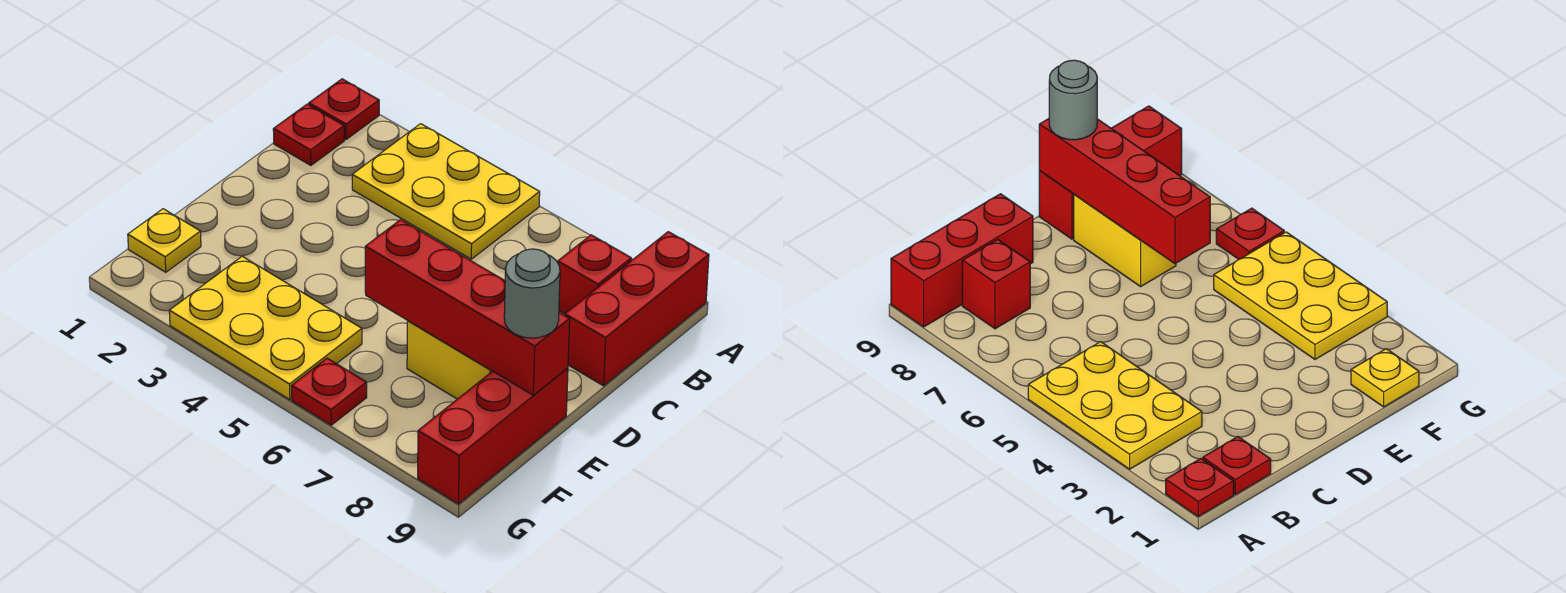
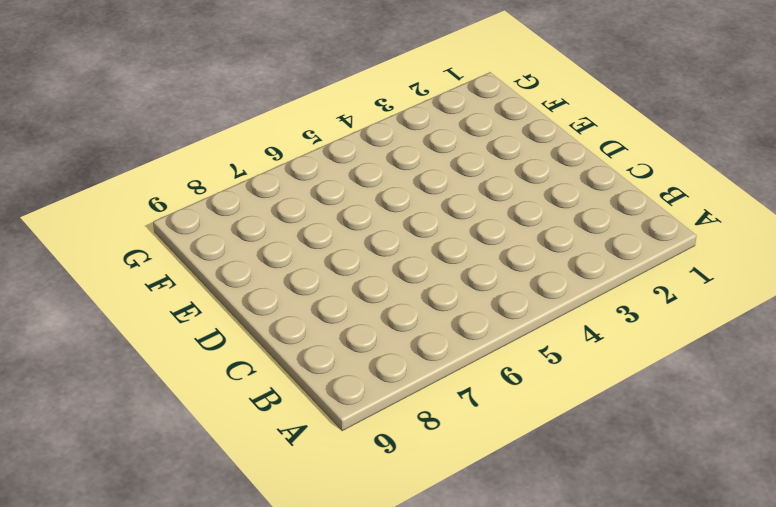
none -> red plate A1 level 1
none -> yellow plate A3:B5 level 1
none -> red brick A9:C9 level 1

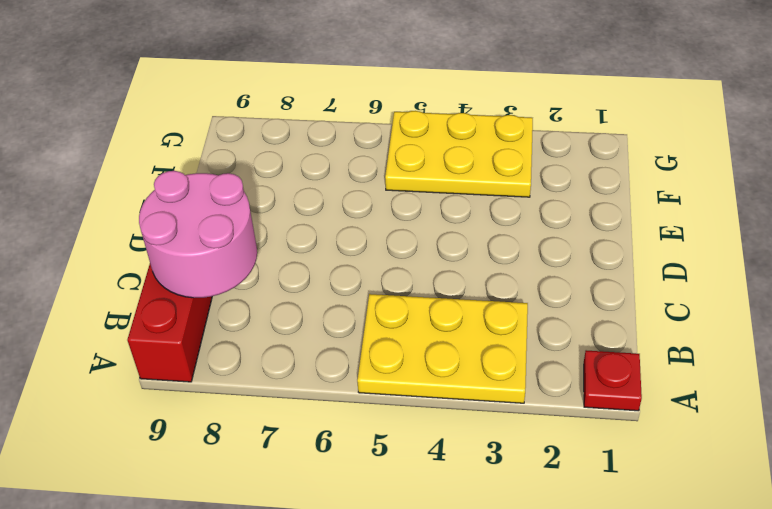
pink round brick B8:C9 level 2 -> none
none -> red plate B1 level 1
none -> red brick B8 level 1
none -> yellow brick E7:E8 level 1

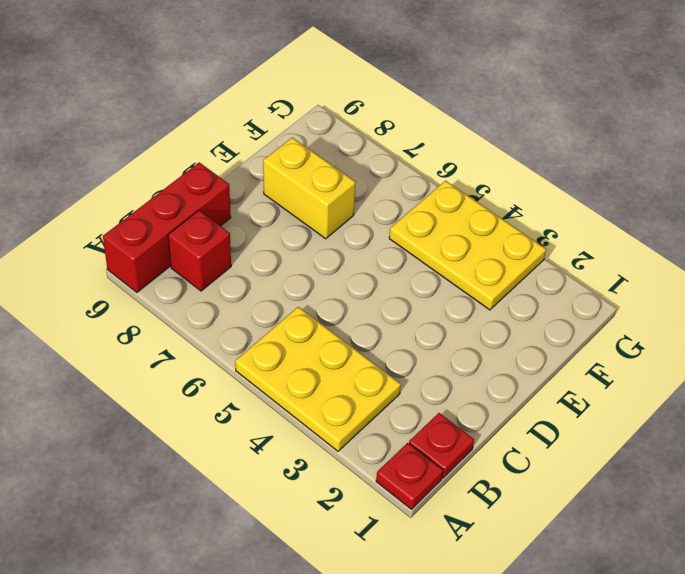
none -> red brick E9:G9 level 1
none -> yellow plate F1 level 1
none -> red plate G6 level 1

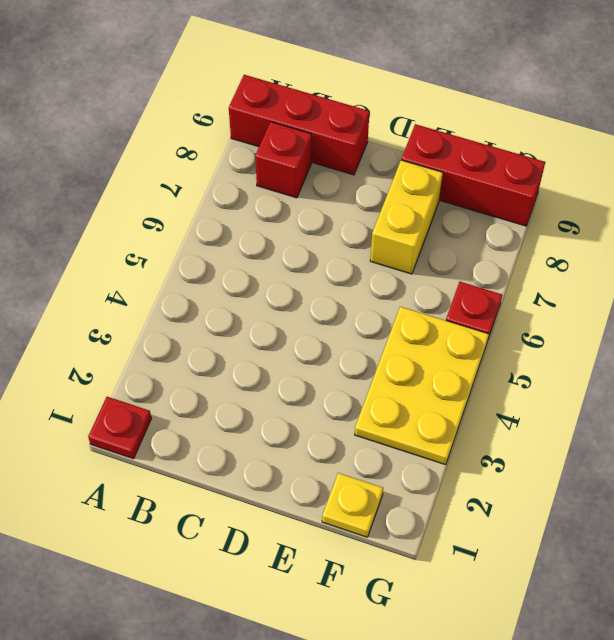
none -> yellow plate A3:B5 level 1
none -> red plate B1 level 1
none -> red brick E6:E9 level 2

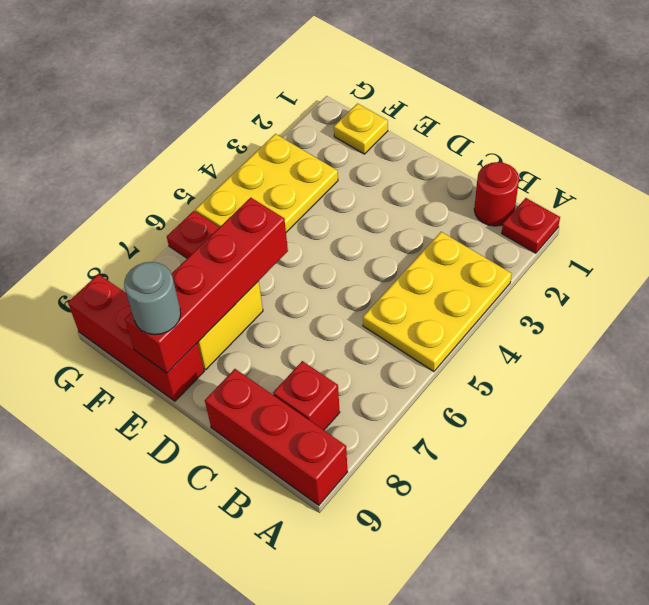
red round brick B1 level 1 -> red plate B1 level 1

